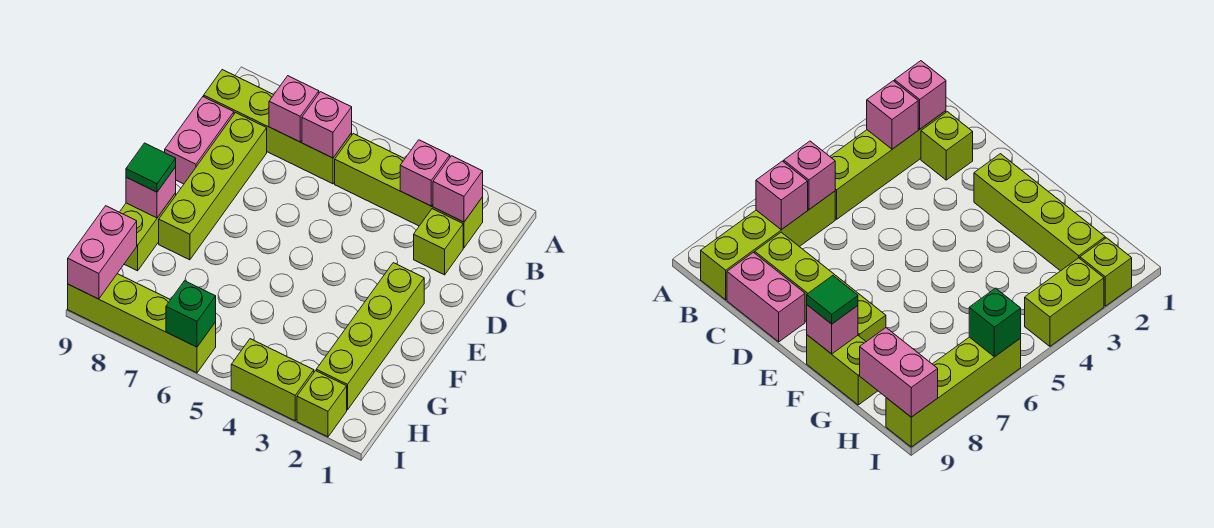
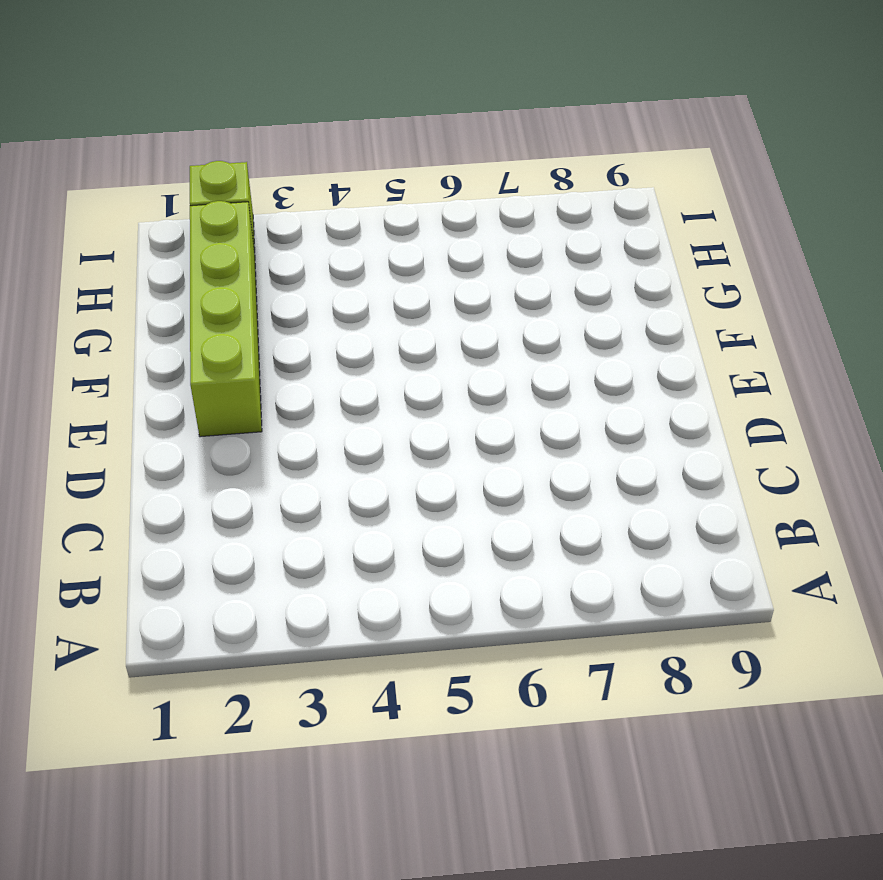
none -> lime brick B2:B5 level 1
none -> lime brick B6:B9 level 1
none -> lime brick C2 level 1

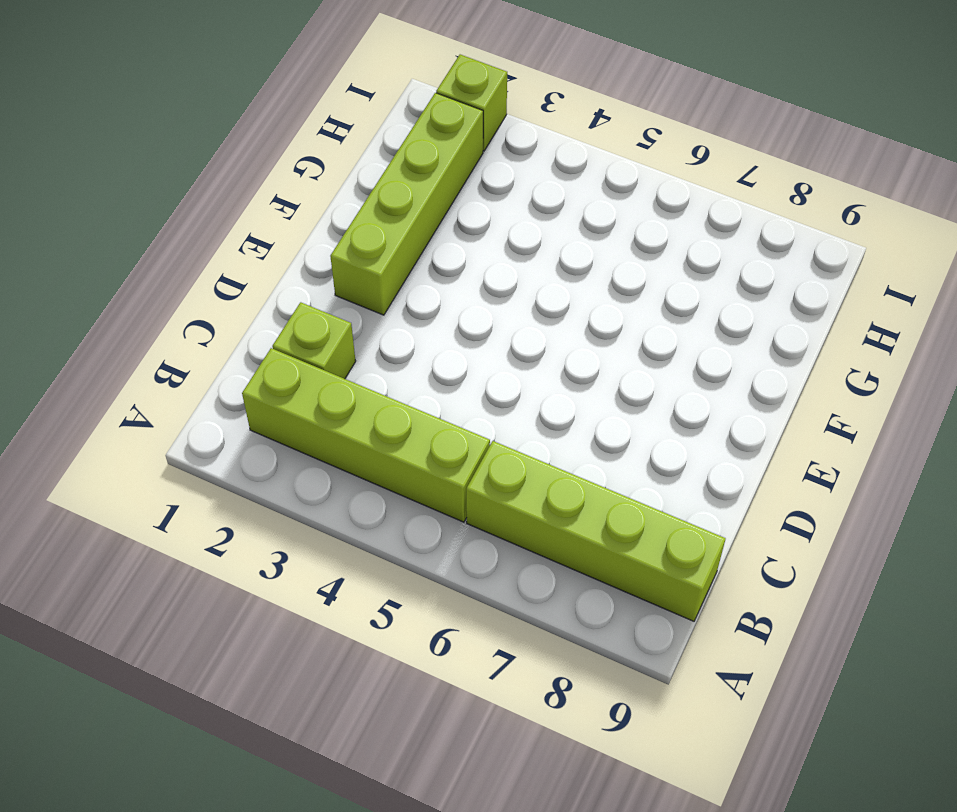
none -> lime brick C8:F8 level 1
none -> pink brick C9:D9 level 1
none -> lime brick F9:G9 level 1

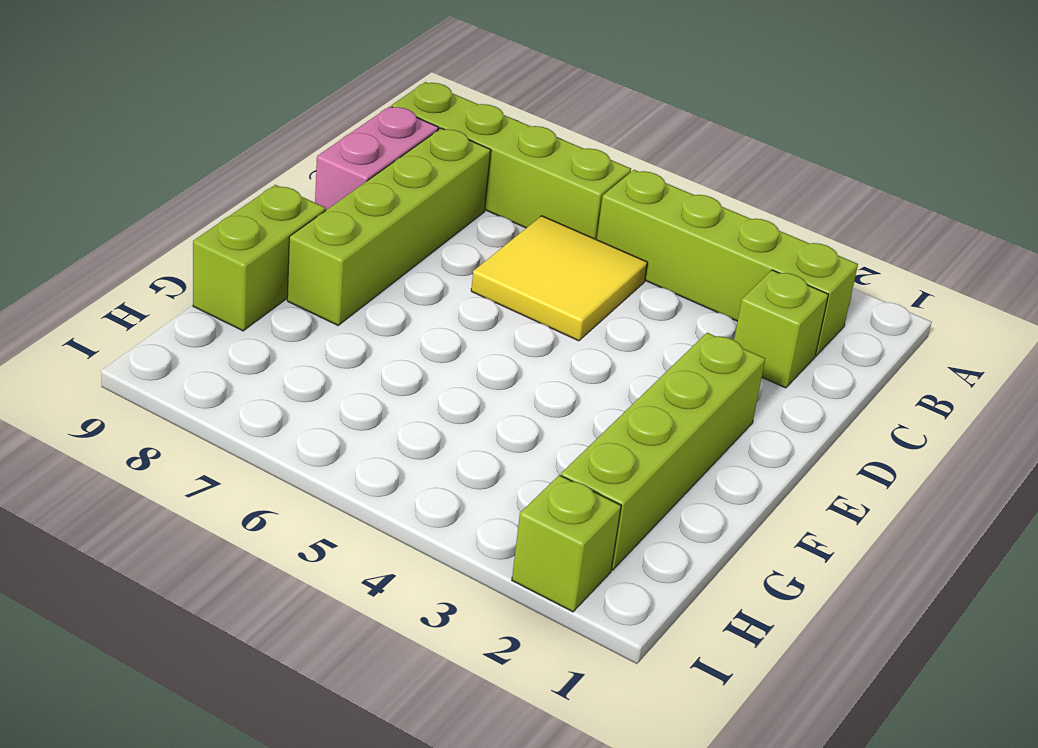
yellow tile C5:D6 level 1 -> none
none -> lime brick I3:I4 level 1
none -> lime brick I6:I9 level 1
none -> pink brick B2 level 2

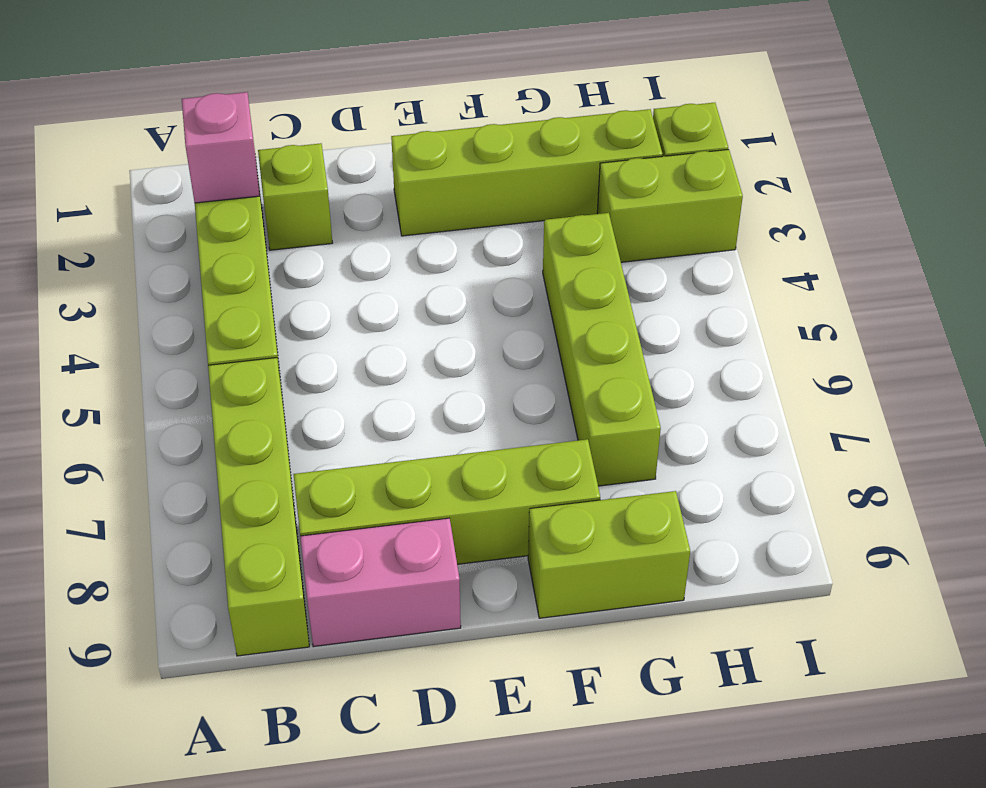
lime brick G4:G7 level 1 -> lime brick I6:I9 level 1
lime brick H3:I3 level 1 -> lime brick I3:I4 level 1
none -> pink brick B3 level 2
none -> pink brick B6 level 2
none -> pink brick B7 level 2

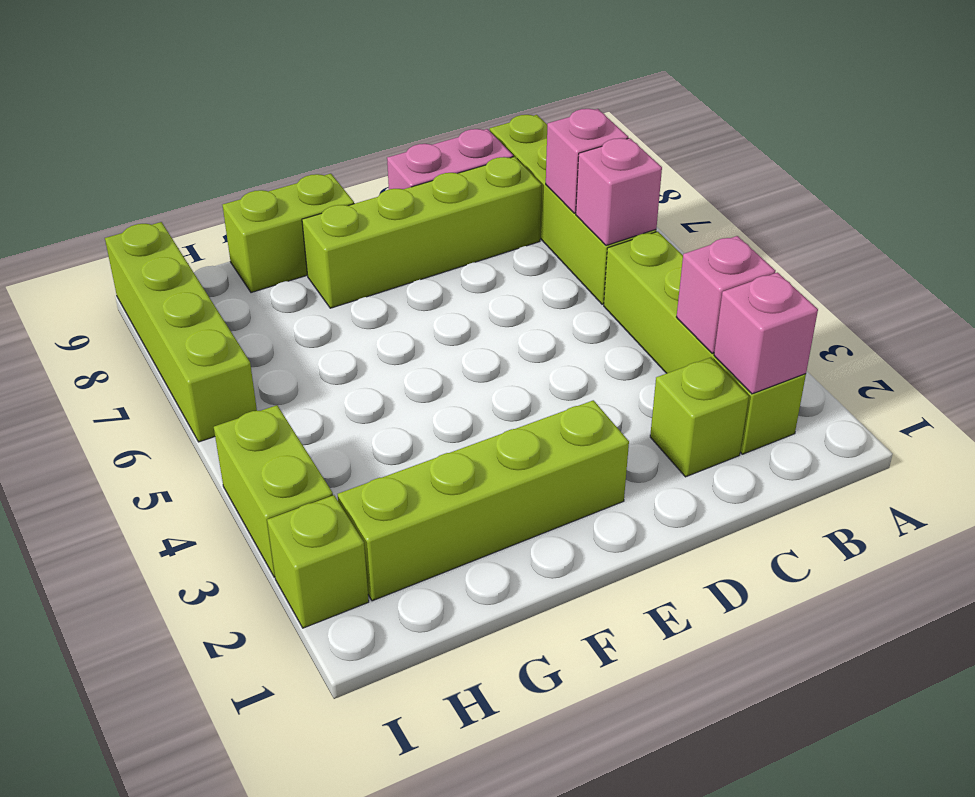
none -> pink brick F9 level 2
none -> pink brick H9:I9 level 2
none -> green brick I6 level 2

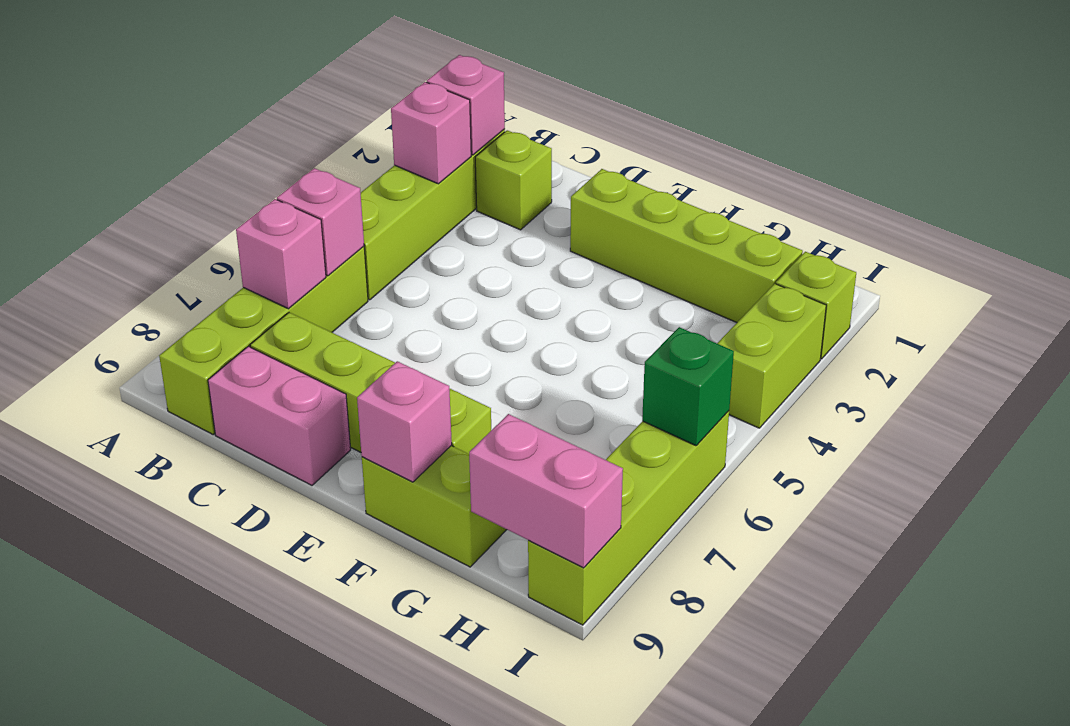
none -> green tile F9 level 3

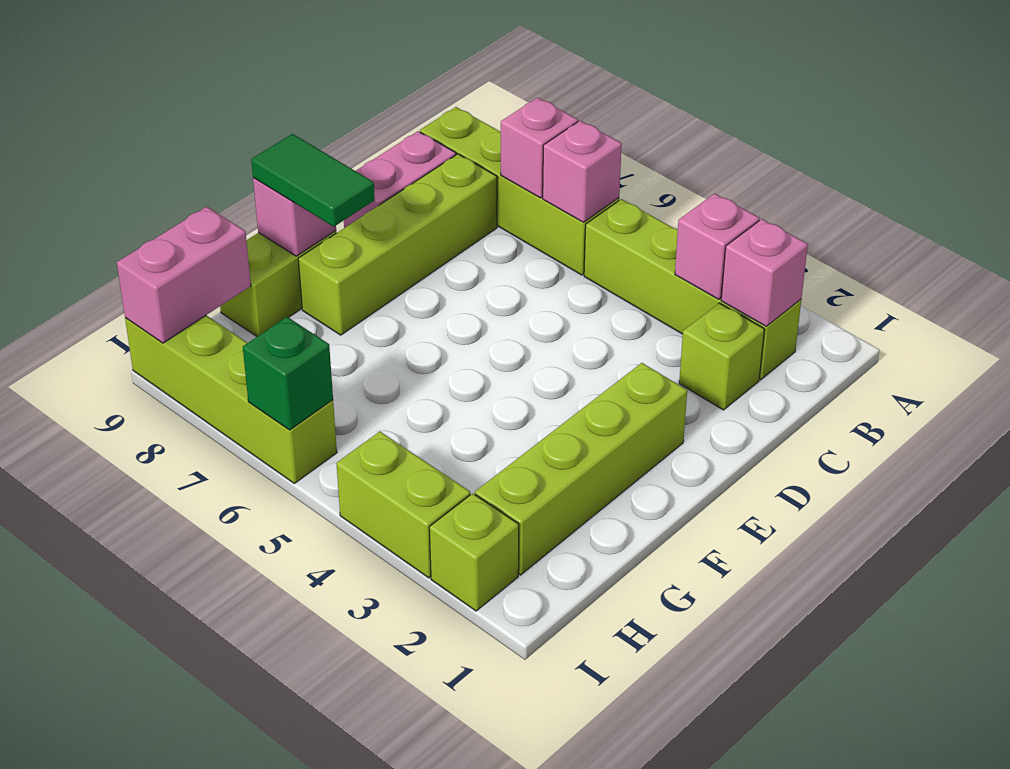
green tile F8:F9 level 3 -> green tile F9 level 3

